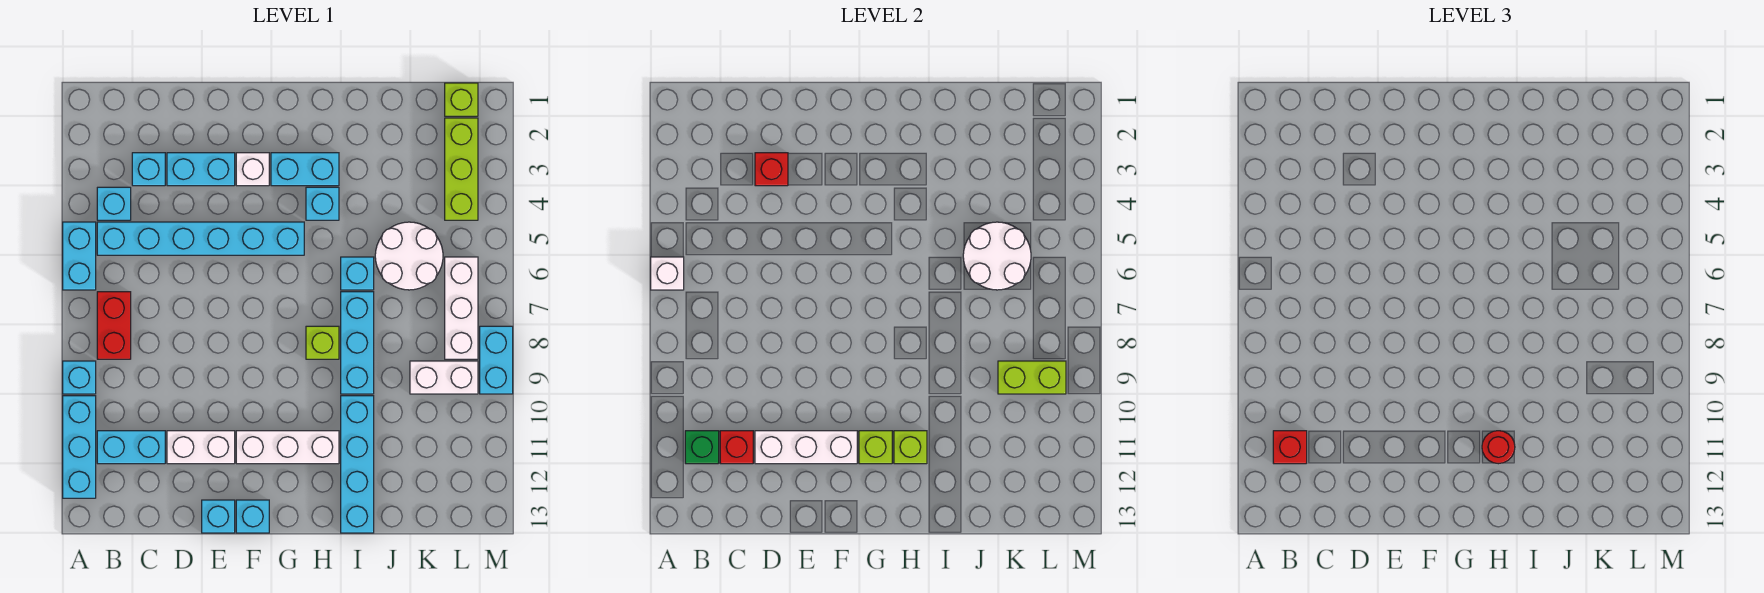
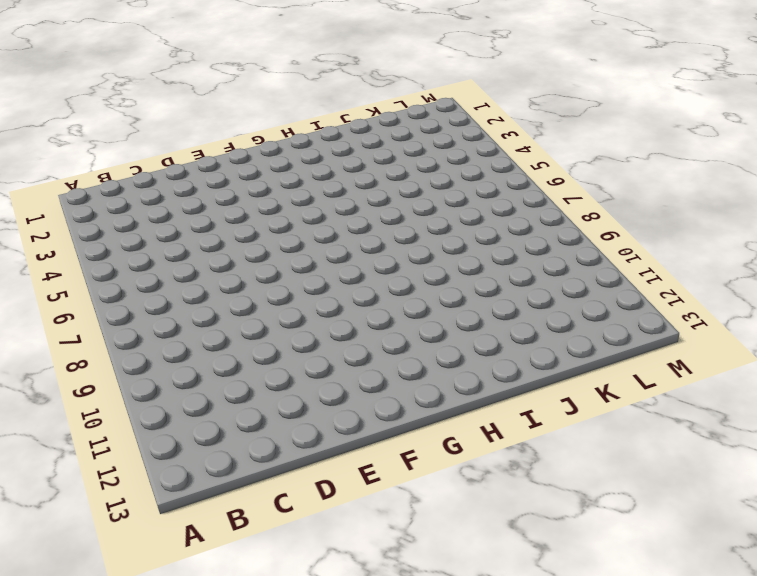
none -> cyan brick A5:A6 level 1
none -> cyan brick A9 level 1
none -> cyan brick A10:A12 level 1
none -> cyan brick B4 level 1

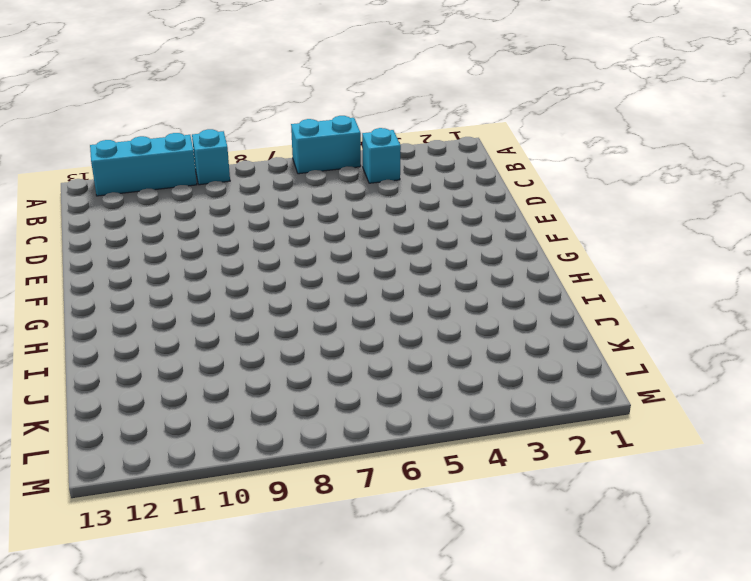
none -> cyan brick B5:G5 level 1
none -> red brick B7:B8 level 1
none -> cyan brick B11:C11 level 1
none -> cyan brick C3 level 1

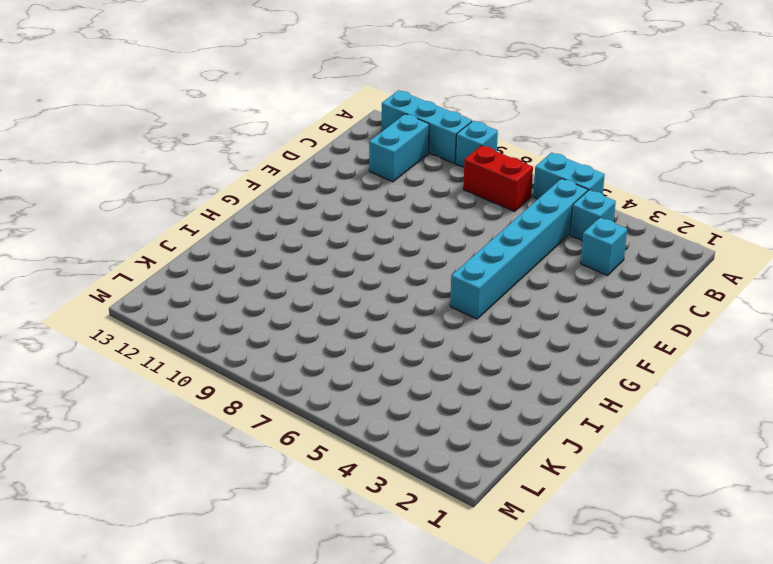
none -> cyan brick D3:E3 level 1
none -> white brick D11:E11 level 1
none -> cyan brick E13 level 1
none -> white brick F3 level 1

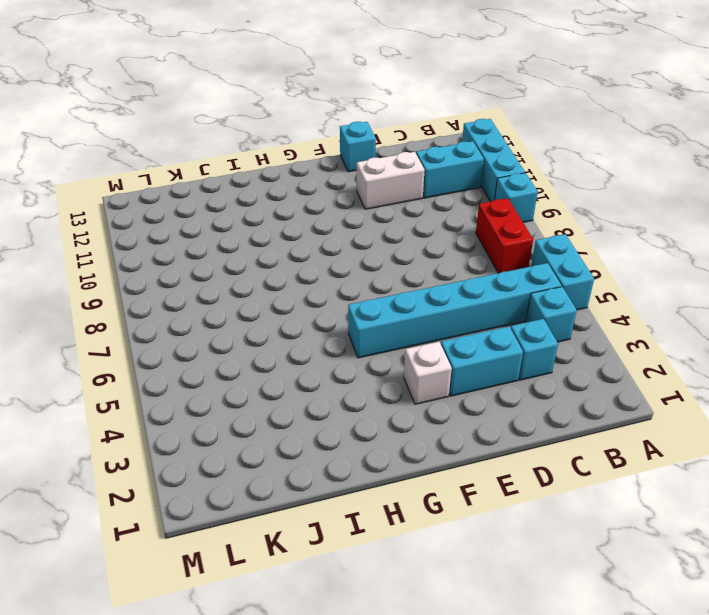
none -> white brick F11:H11 level 1
none -> cyan brick F13 level 1
none -> cyan brick G3:H3 level 1
none -> cyan brick H4 level 1

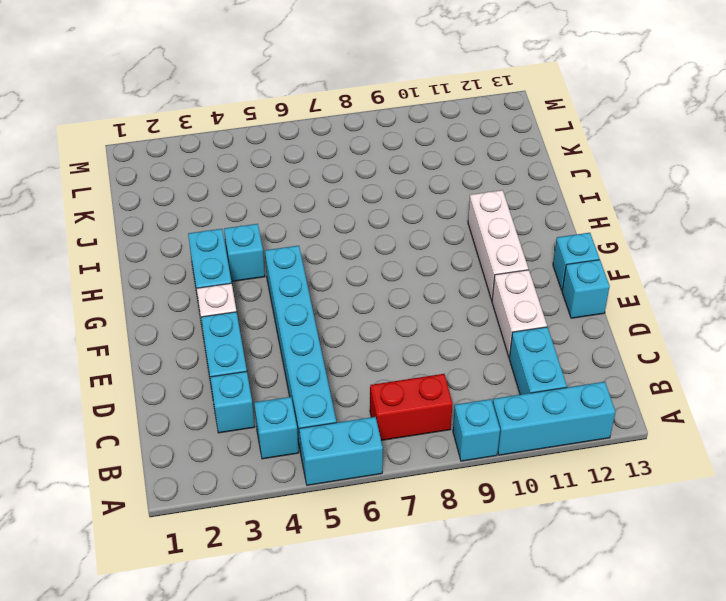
none -> lime brick H8 level 1
none -> cyan brick I6 level 1
none -> cyan brick I7:I9 level 1
none -> cyan brick I10:I13 level 1

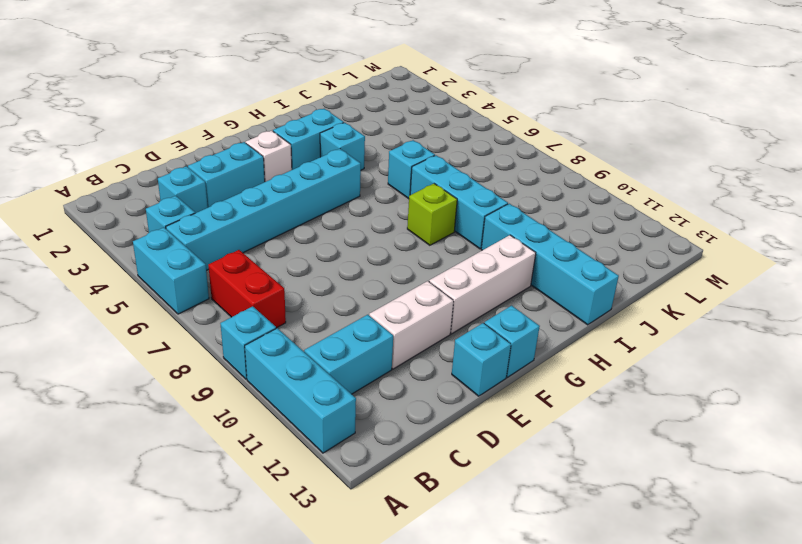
none -> white round brick J5:K6 level 1
none -> white brick K9:L9 level 1
none -> lime brick L1 level 1
none -> lime brick L2:L4 level 1

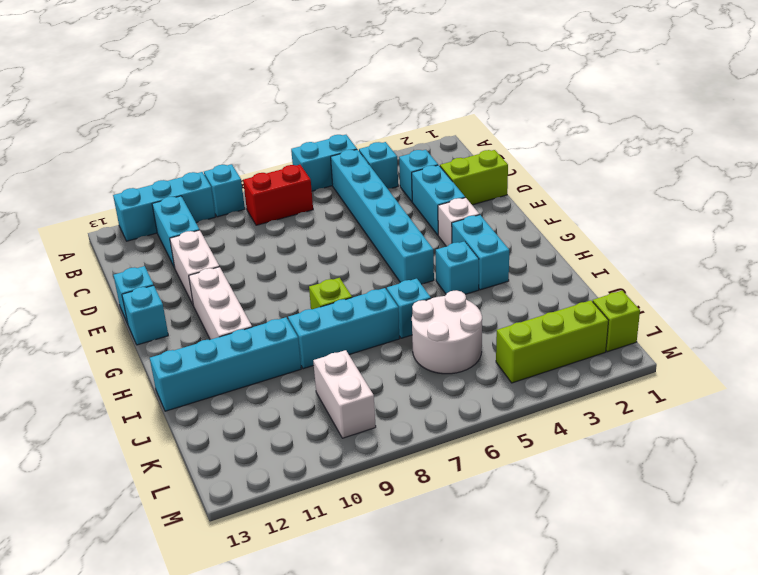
lime brick D1:D2 level 1 -> lime brick K9:L9 level 2
none -> white brick L6:L8 level 1
none -> cyan brick M8:M9 level 1
none -> white brick A6 level 2
none -> green brick B11 level 2

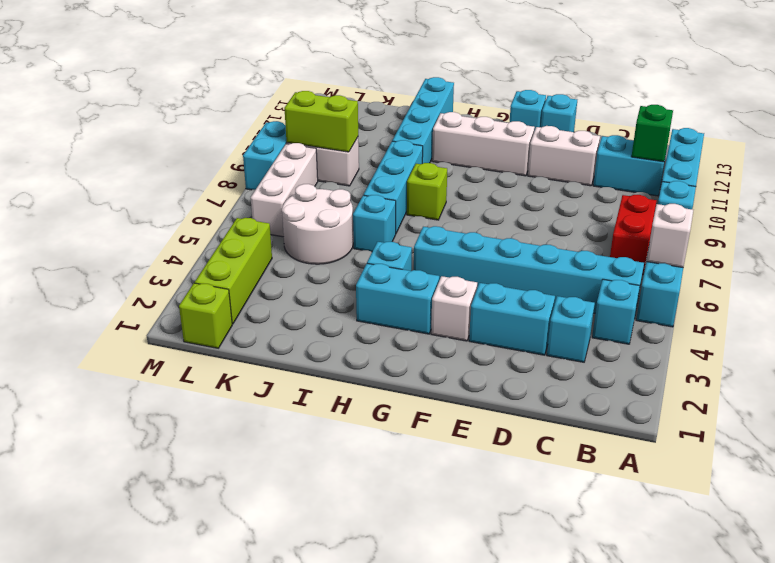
none -> red brick C11 level 2
none -> red brick D3 level 2
none -> white brick D11:F11 level 2
none -> lime brick G11 level 2

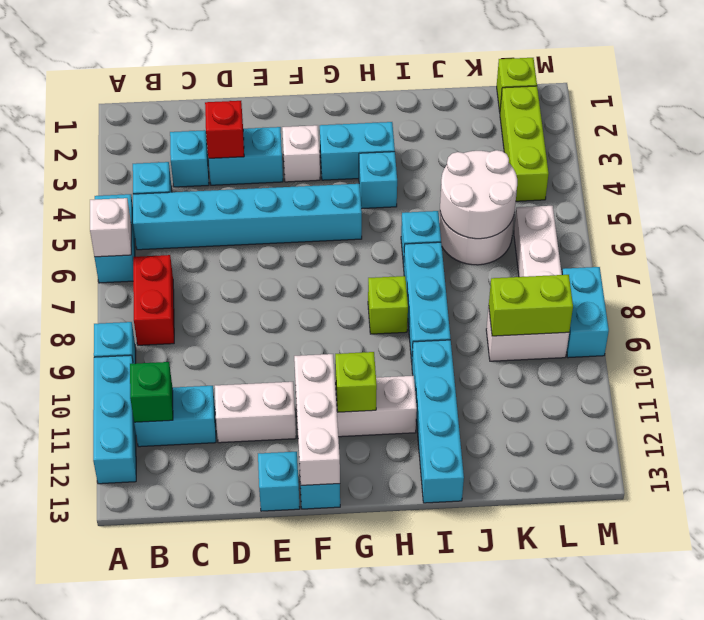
white brick F11:F13 level 2 -> white brick D11:F11 level 2
none -> red brick C11 level 2
none -> lime brick H11 level 2
none -> red brick B11 level 3
none -> red round brick H11 level 3

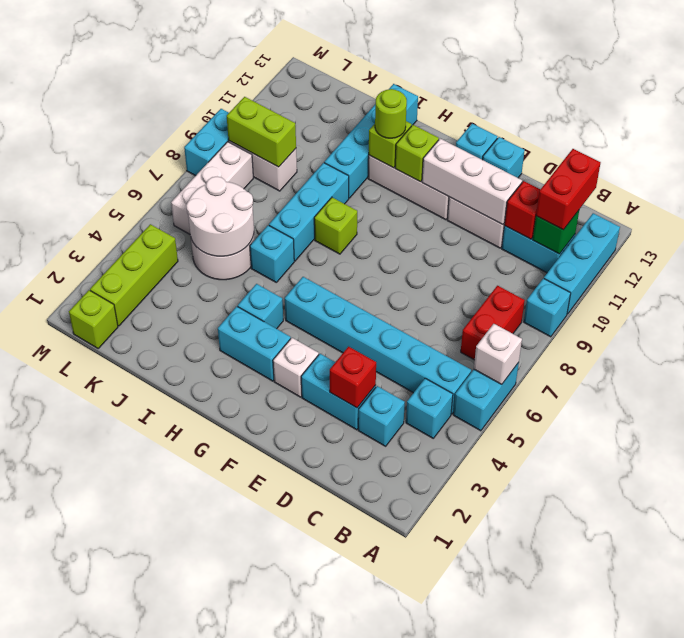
red brick B11:B12 level 3 -> red brick B11 level 3
lime round brick H11 level 3 -> red round brick H11 level 3

